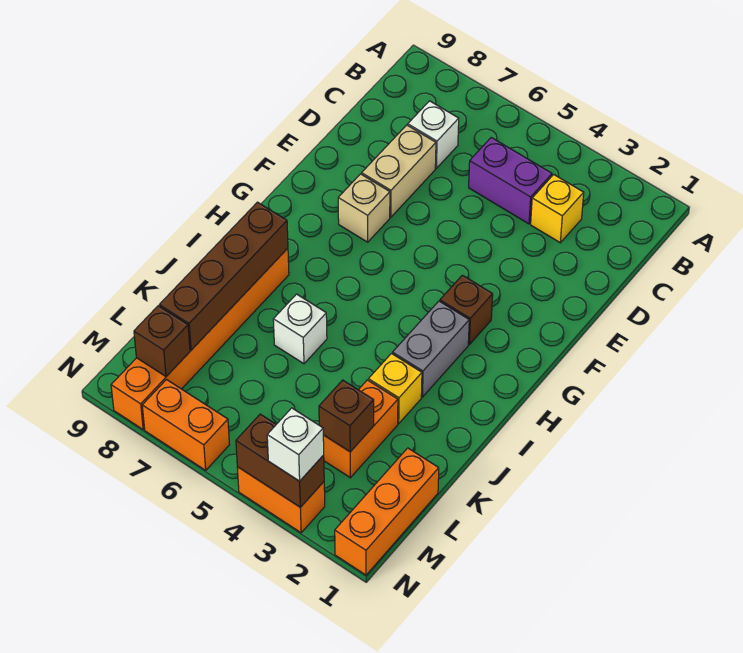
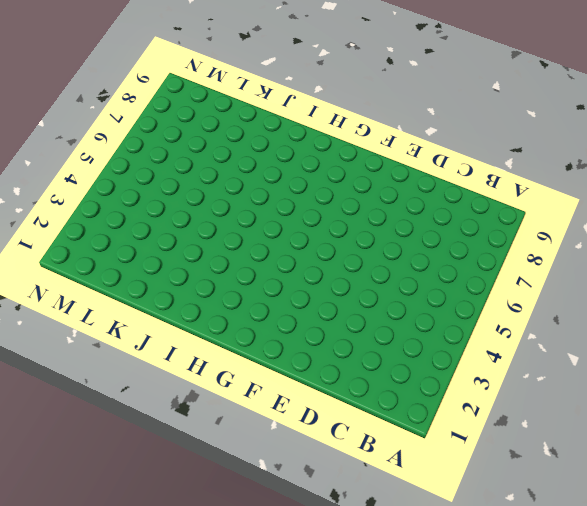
none -> yellow brick C3 level 1
none -> purple brick C4:C5 level 1
none -> white brick C7 level 1

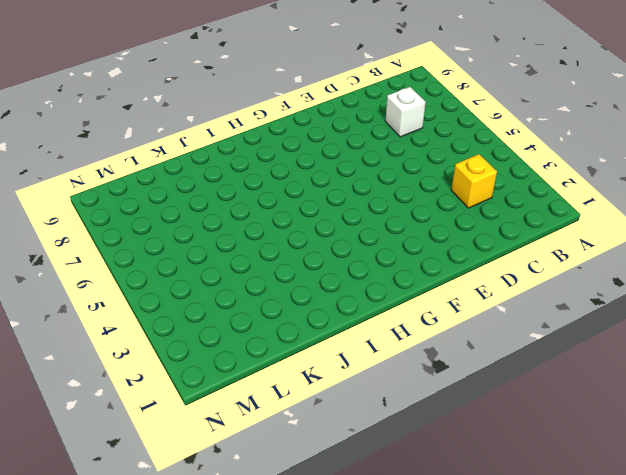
none -> purple brick C4:C5 level 1
none -> tan brick D7:E7 level 1
none -> tan brick F7 level 1

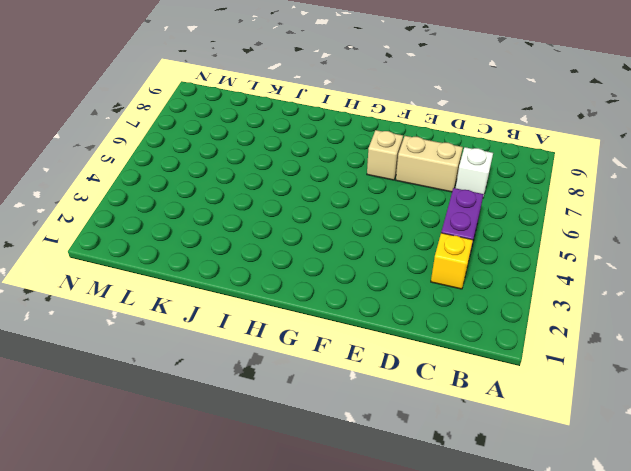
none -> brown brick G3 level 1
none -> grey brick H3:I3 level 1
none -> orange brick I8:N8 level 1

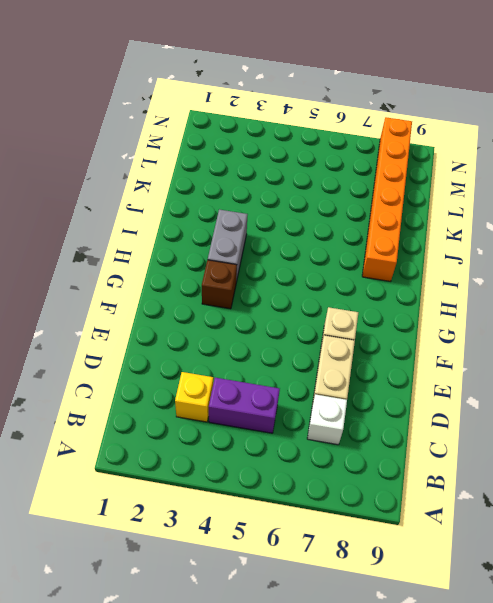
none -> yellow brick J3 level 1
none -> white brick J6 level 1
none -> orange brick K3:L3 level 1

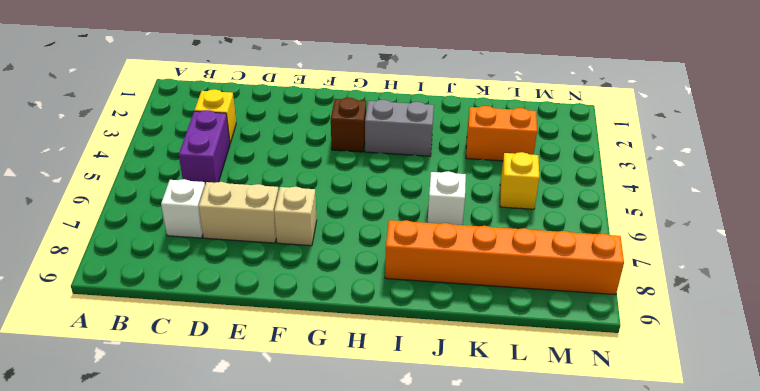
yellow brick L5 level 1 -> yellow brick J3 level 1
none -> orange brick L1:N1 level 1
none -> orange brick N3:N4 level 1
none -> orange brick N6:N7 level 1

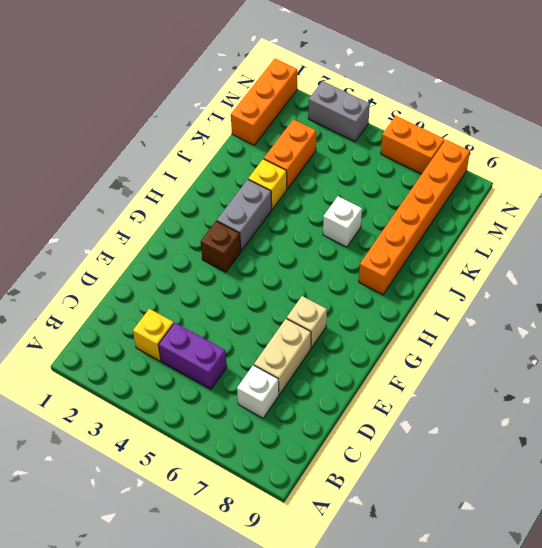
grey brick N3:N4 level 1 -> orange brick N3:N4 level 1
none -> brown brick I8:L8 level 2
none -> brown brick L3 level 2
none -> brown brick M8 level 2

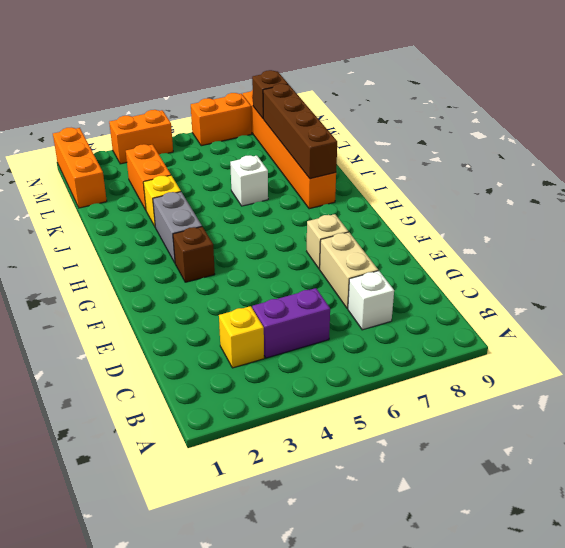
none -> brown brick L3 level 2
none -> brown brick N3:N4 level 2
none -> white brick N3 level 3

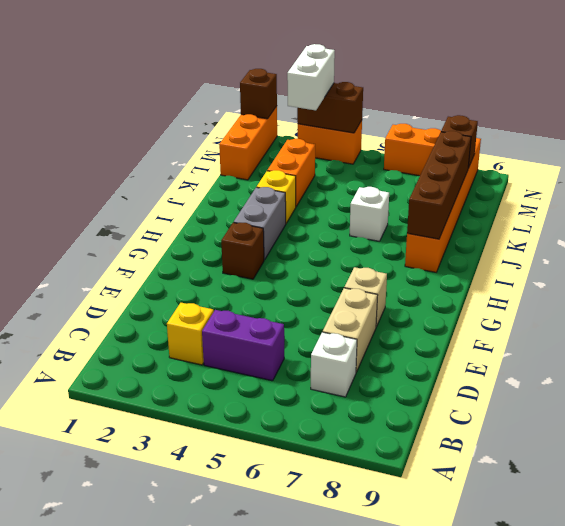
white brick M3:N3 level 3 -> white brick N3 level 3
brown brick N1 level 2 -> brown brick L3 level 2

